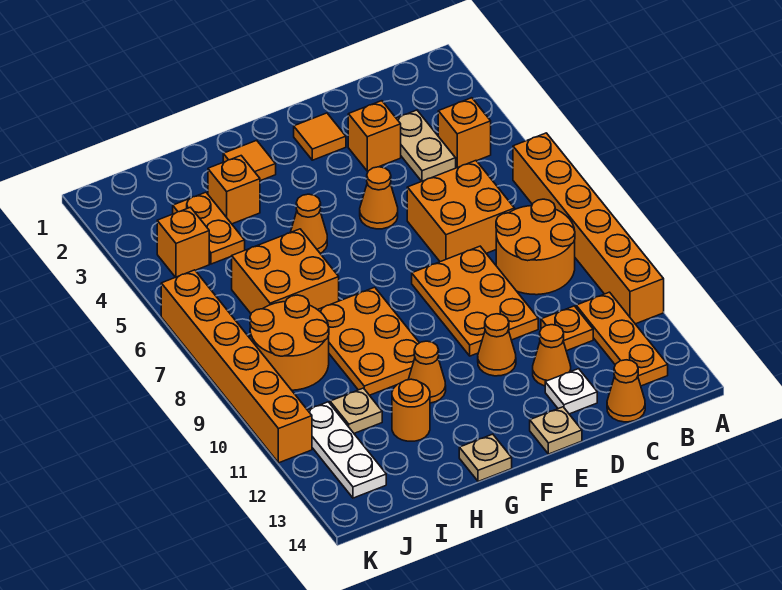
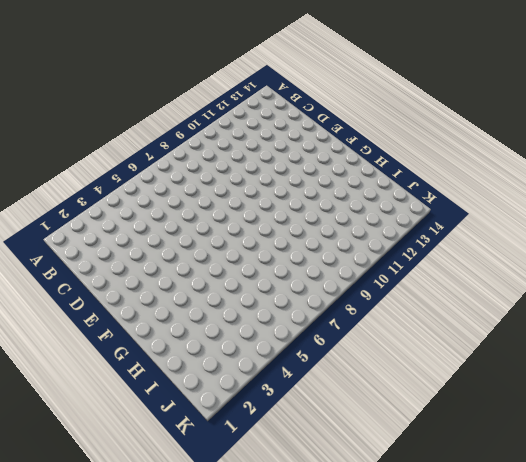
none -> orange brick A6:A11 level 1
none -> orange brick B4 level 1
none -> orange round brick B8:C9 level 1
none -> orange plate B11:B13 level 1

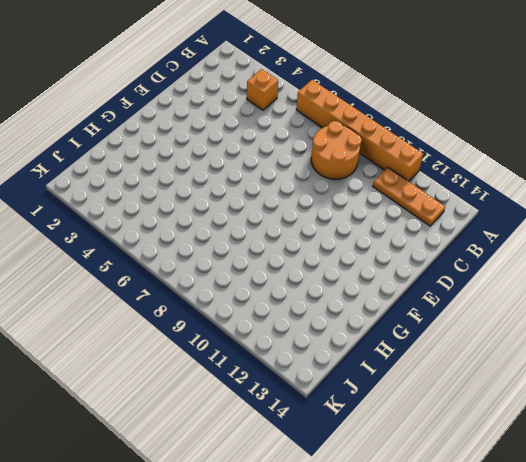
none -> tan plate C3:C4 level 1
none -> orange brick C6:D7 level 1
none -> orange plate C11 level 1
none -> orange cone C14 level 1

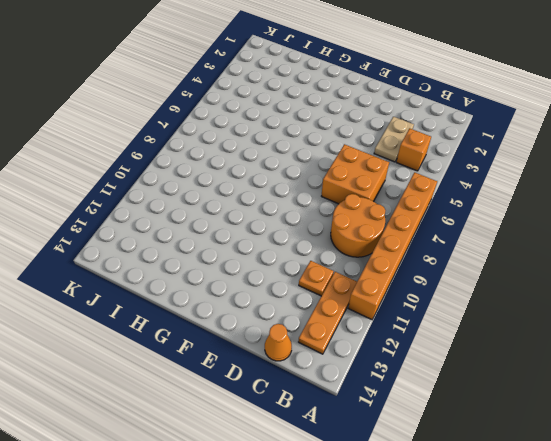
none -> orange brick D3 level 1
none -> orange plate D8:E10 level 1
none -> orange cone D12 level 1
none -> white plate D13 level 1

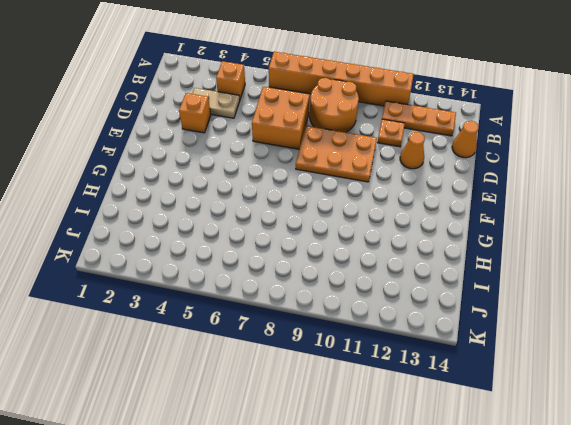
none -> white plate D13 level 1
none -> orange tile E2 level 1
none -> orange cone E5 level 1
none -> orange cone E11 level 1

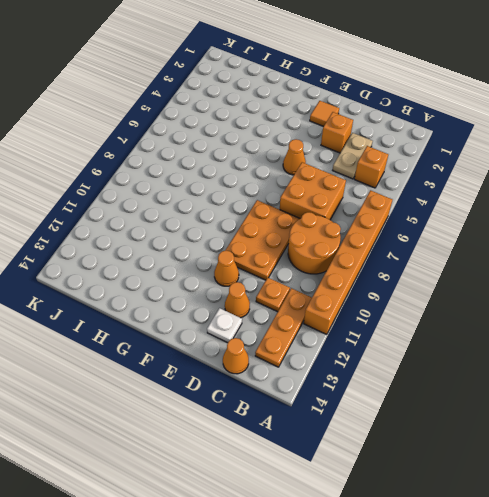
none -> tan plate E14 level 1
none -> orange tile G2 level 1
none -> orange cone G5 level 1
none -> orange plate G8:H10 level 1

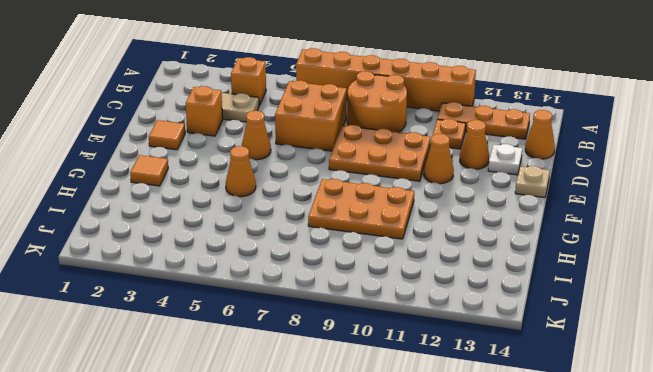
none -> orange cone G11 level 1
none -> tan plate G14 level 1
none -> orange brick H3 level 1
none -> orange brick H6:I7 level 1

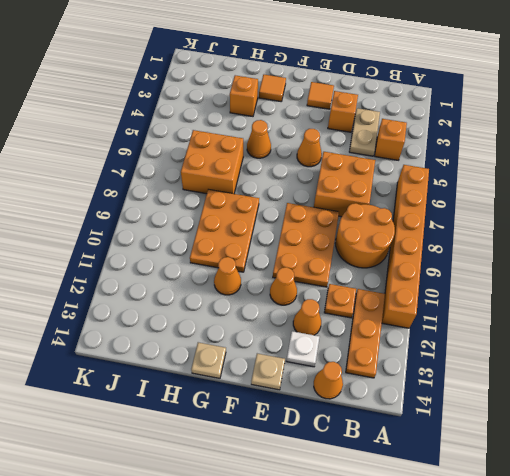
none -> orange round brick H12 level 1
none -> orange plate I3:I4 level 1
none -> orange round brick I8:J9 level 1
none -> tan plate I11 level 1

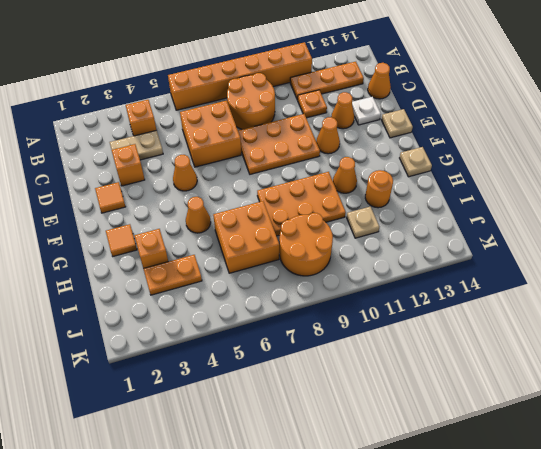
none -> orange brick J4 level 1
none -> white plate J11:J13 level 1
none -> orange brick K6:K11 level 1

